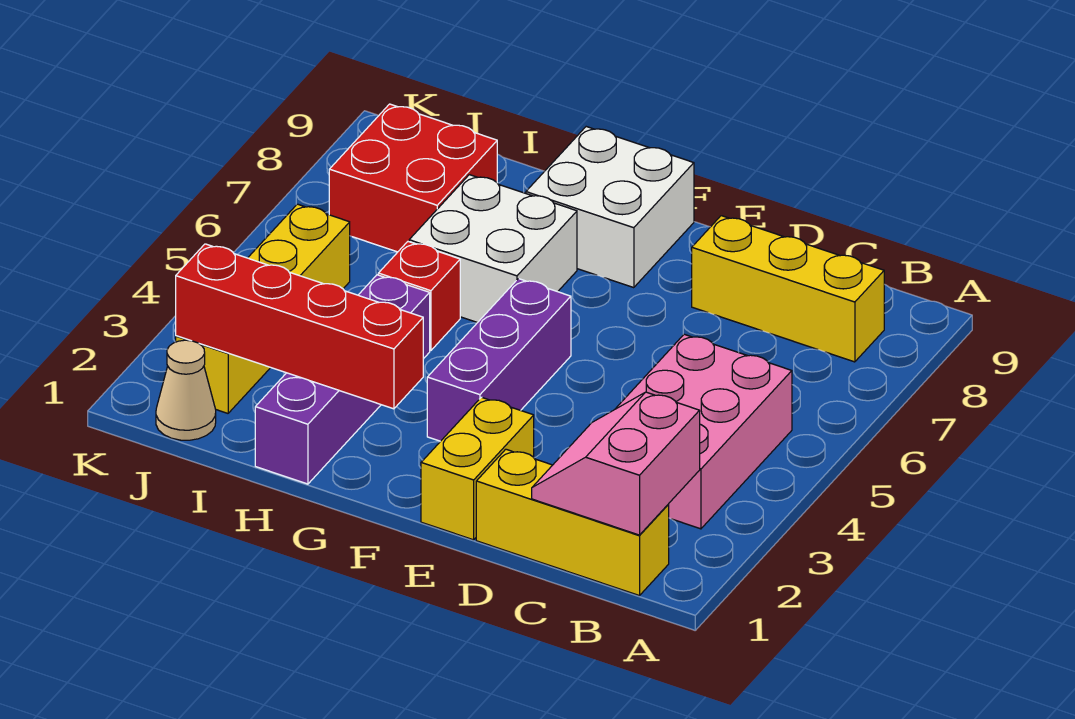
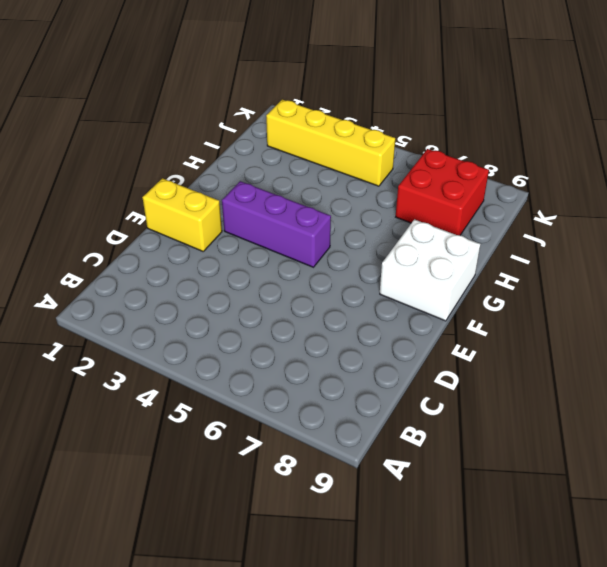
none -> yellow brick B1:D1 level 1
none -> pink brick B3:C5 level 1
none -> yellow brick B8:D8 level 1

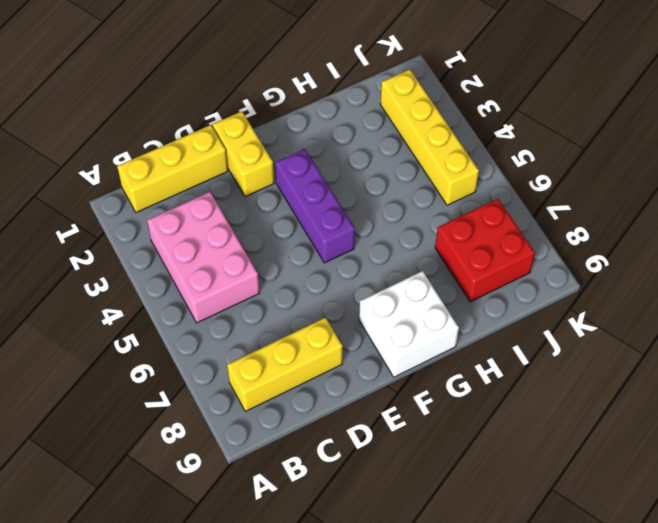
none -> white brick G6:H7 level 1
none -> purple brick H1:H4 level 1
none -> red brick H5 level 1

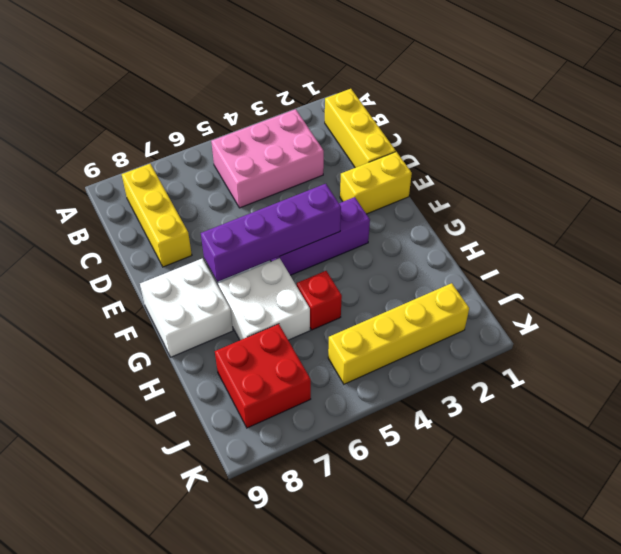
purple brick F4:F7 level 2 -> purple brick H1:H4 level 1
none -> tan cone J1 level 1
none -> pink slope B1:C2 level 2 top B
none -> red brick G2:J2 level 2

